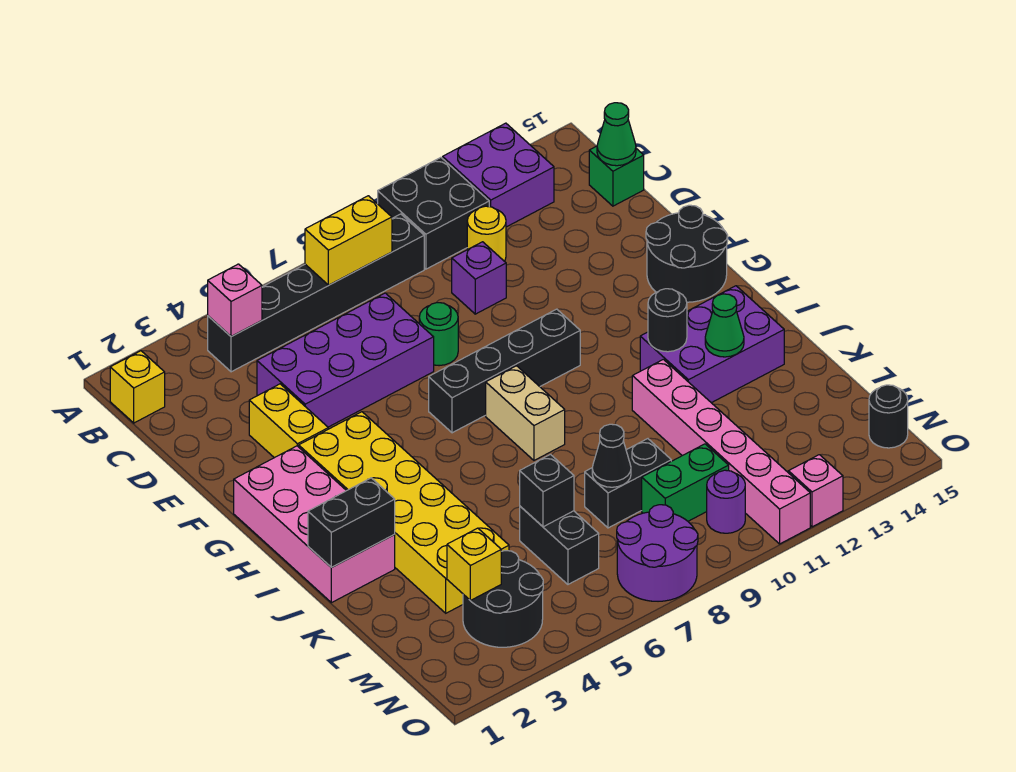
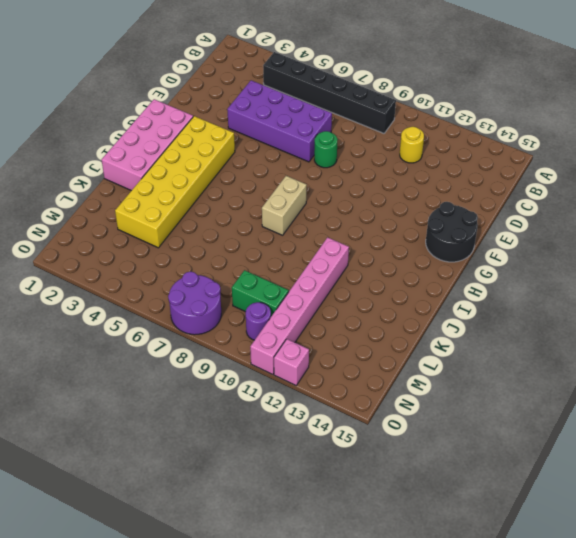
none -> black brick A10:B11 level 1
none -> purple brick A12:B13 level 1
none -> yellow brick B1 level 1
none -> green brick C15 level 1

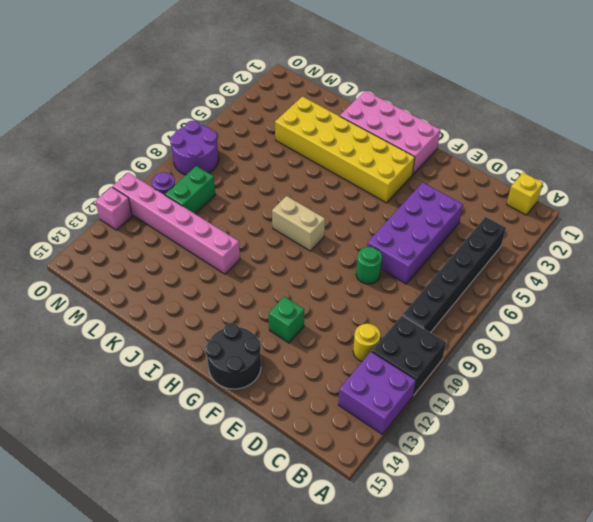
green brick F12 level 1 -> green brick C15 level 1
none -> purple brick D10 level 1
none -> yellow brick E3:F3 level 1
none -> black brick G7:G10 level 1
none -> purple brick I12:J14 level 1

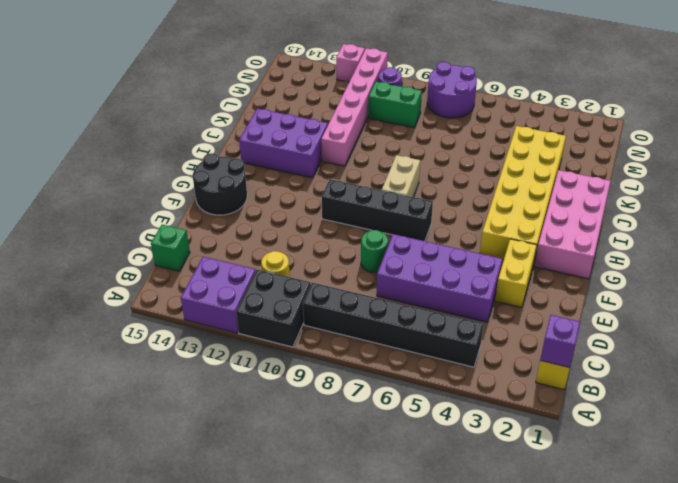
purple brick B1 level 2 -> purple brick D10 level 1
none -> black brick L6:M6 level 1
none -> black brick L8:L9 level 1
none -> black round brick M3:N4 level 1
none -> black round brick N15 level 1

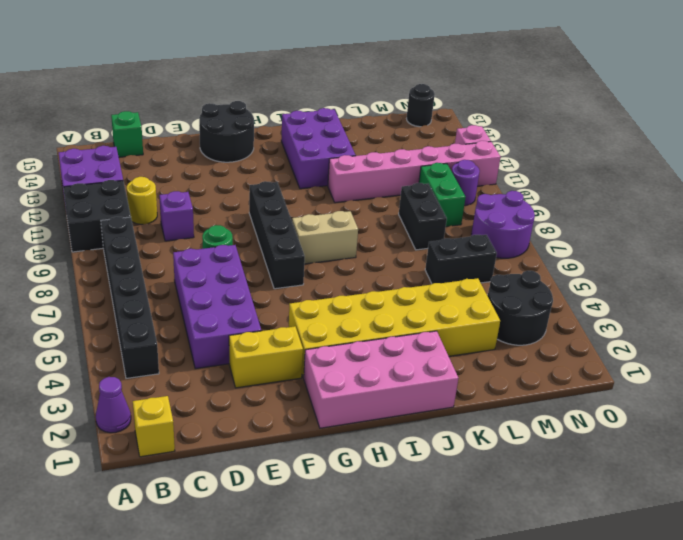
purple cone A2 level 1 -> none
none -> pink brick B4 level 2
none -> yellow brick B7:B8 level 2
none -> green cone C15 level 2
none -> black round brick I12 level 2

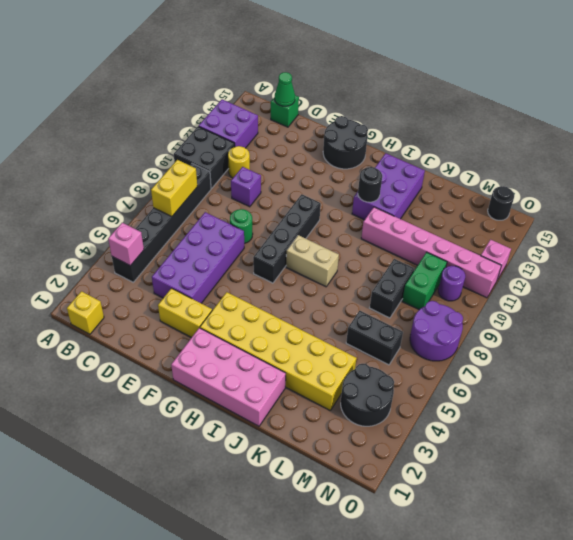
none -> black brick J1:J2 level 2
none -> green cone J13 level 2
none -> black brick L6 level 2
none -> black cone L8 level 2

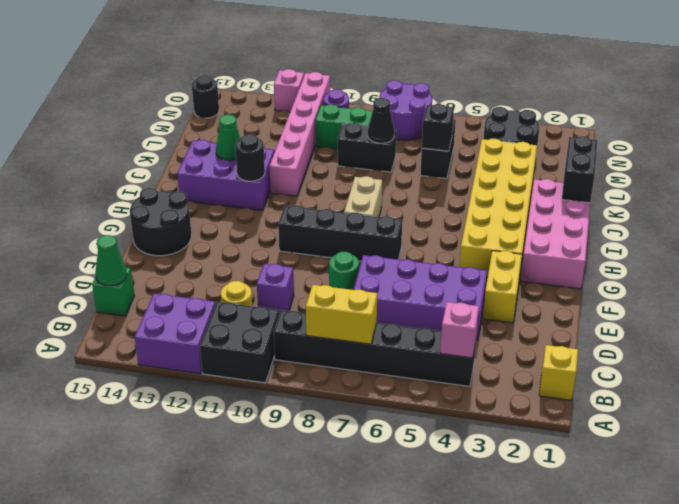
black brick J1:K1 level 2 -> black brick J1:J2 level 2
none -> yellow brick M3 level 2

